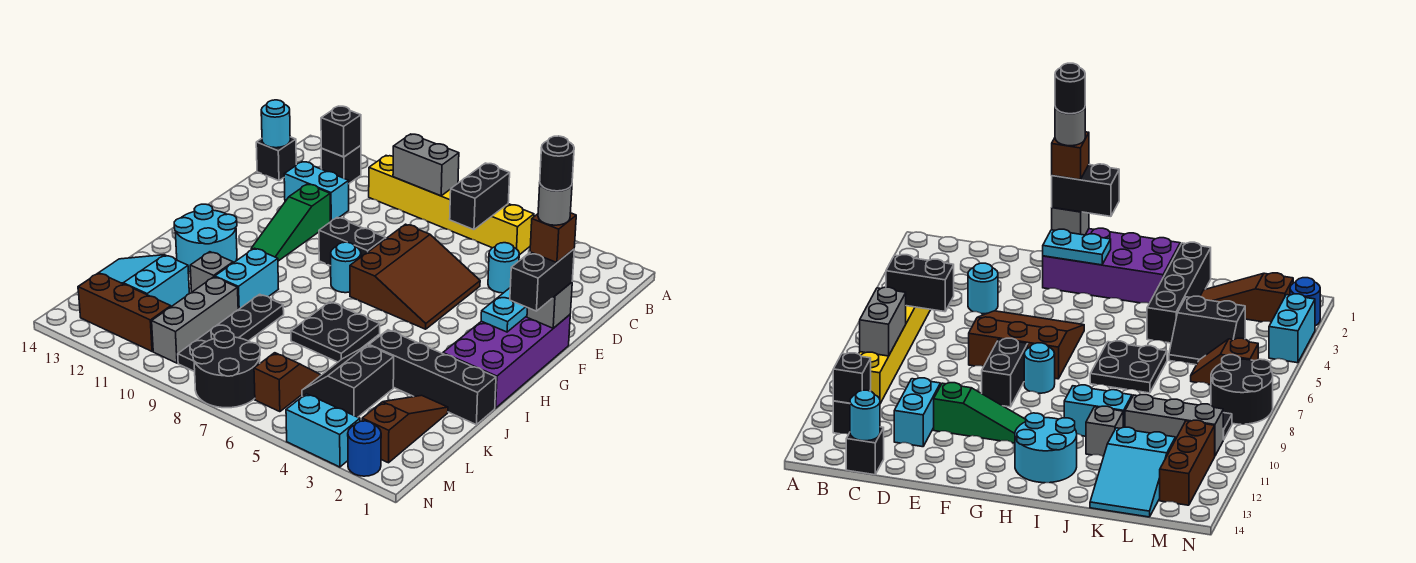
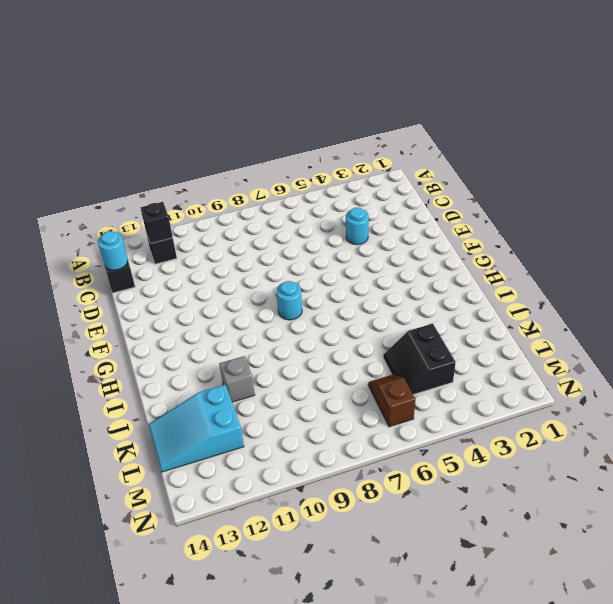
none -> yellow brick B5:B10 level 1
none -> cyan brick D11:D12 level 1
none -> brown slope E5:G7 level 1 top 7
none -> green slope E11:G11 level 1 top E

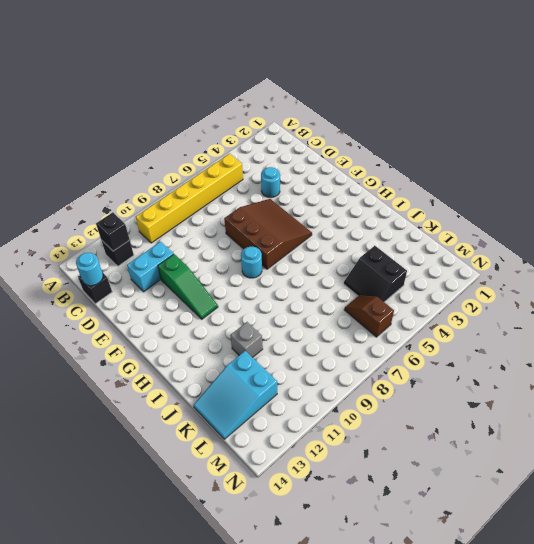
none -> purple brick F1:I2 level 1
none -> black brick F8:F9 level 1
none -> cyan round brick H12:I13 level 1
none -> black plate I6:J7 level 1

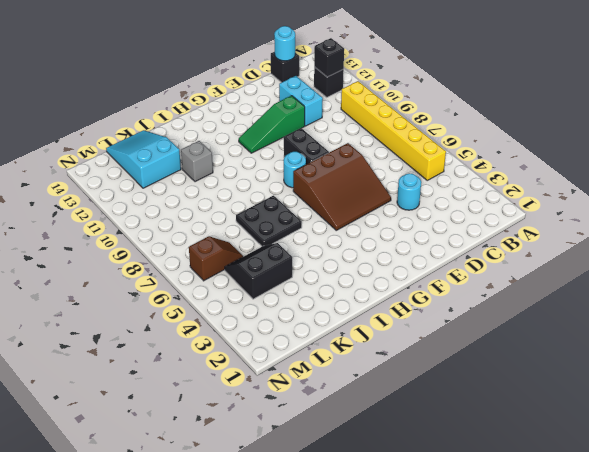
none -> purple brick F1:I2 level 1
none -> cyan round brick H12:I13 level 1
none -> cyan brick I10:J10 level 1
none -> black brick J1:J4 level 1

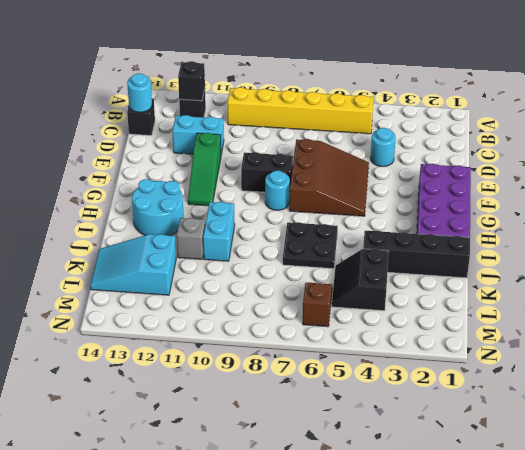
none -> black plate J9:M9 level 1
none -> brown slope K2:M2 level 1 top M
none -> grey brick K10:M10 level 1
none -> black round brick M7:N8 level 1

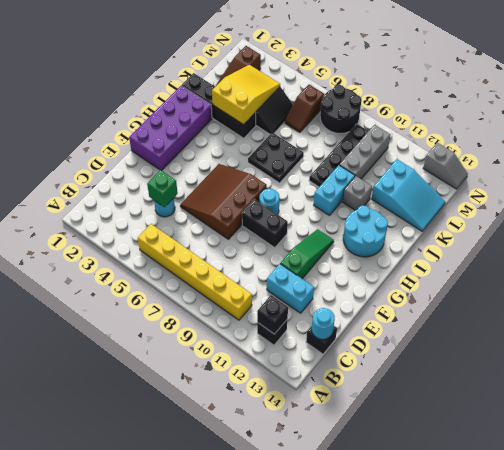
green brick D4 level 2 -> none
yellow slope J3:L4 level 2 top J -> none
grey slope N13:N14 level 1 top 13 -> none
none -> brown brick M11:M13 level 1
none -> blue round brick N2 level 1
none -> cyan brick N3:N4 level 1
none -> black brick B6:C6 level 2

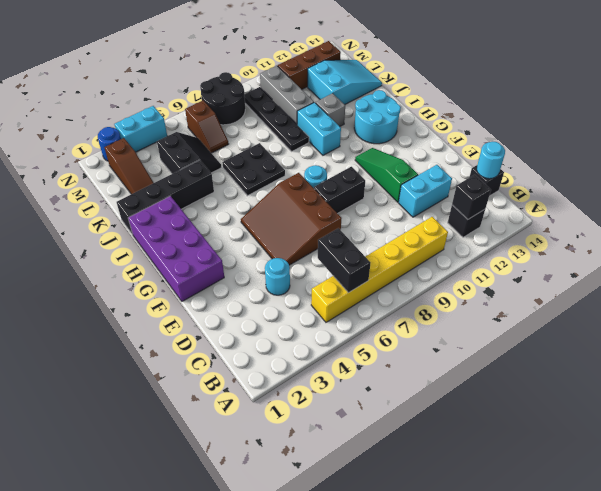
none -> grey brick B8:B9 level 2
none -> grey brick F1 level 2
none -> cyan plate F2:G2 level 2
none -> black brick F1:G1 level 3

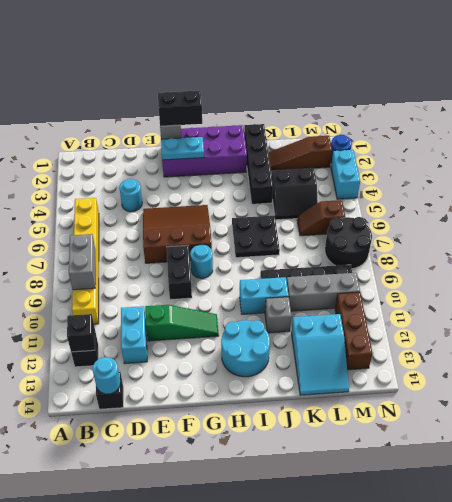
none -> black brick B6:C6 level 2
none -> brown brick F1 level 4
none -> grey round brick F1 level 5
none -> black round brick F1 level 6

